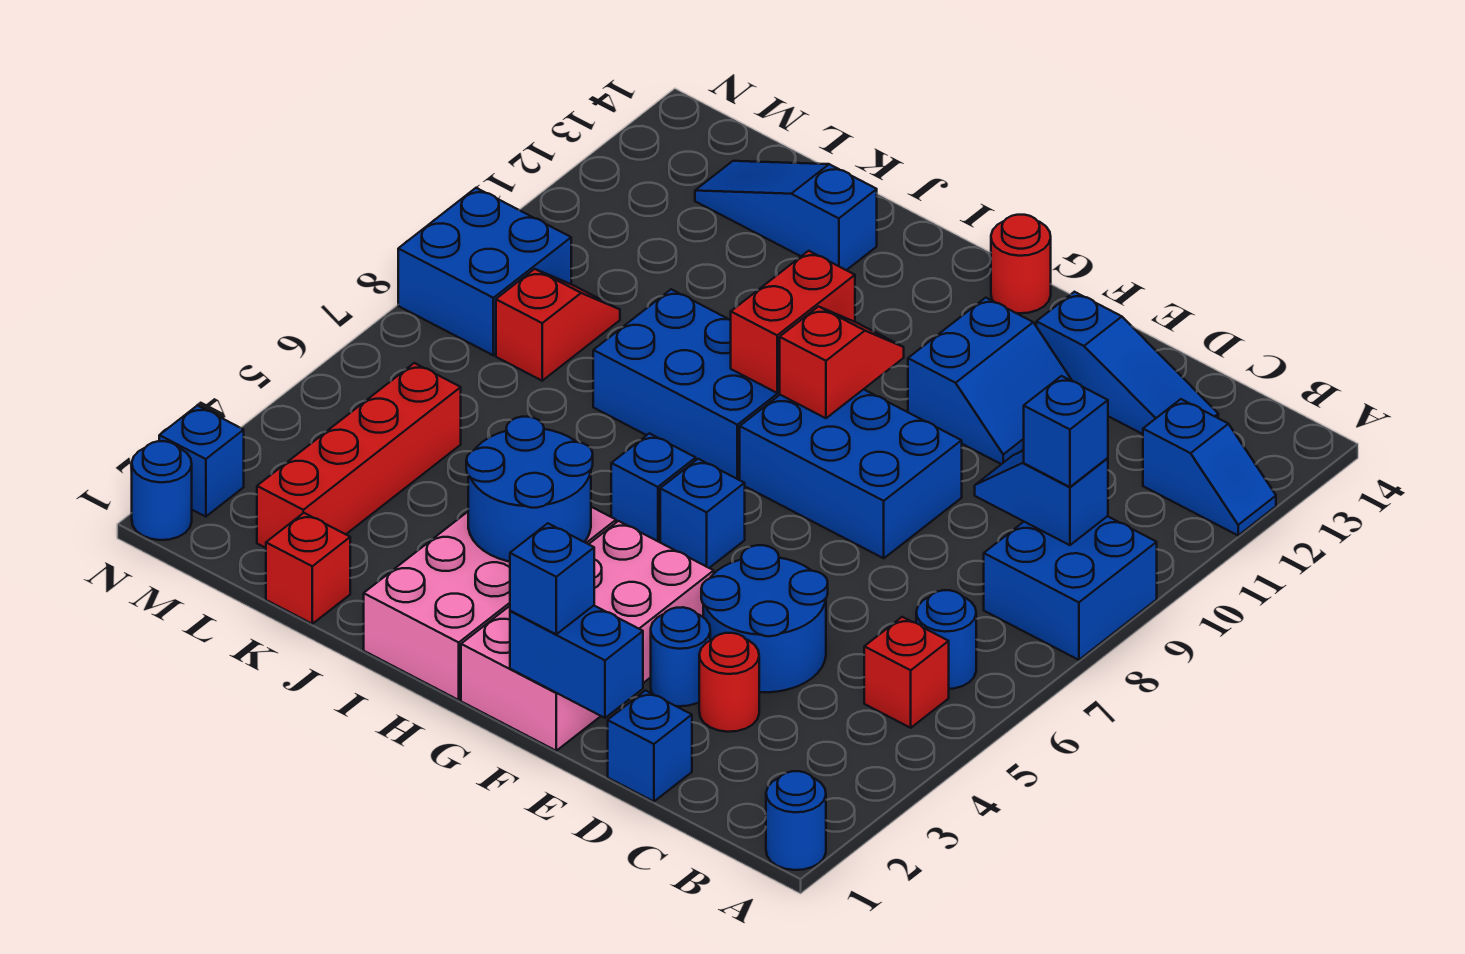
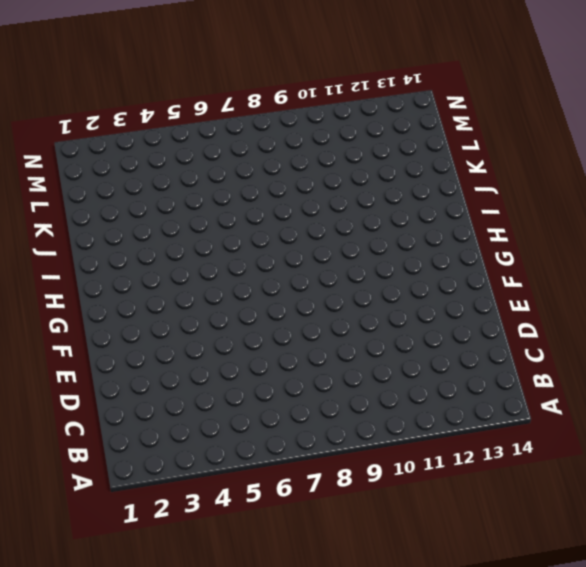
none -> blue round brick A1 level 1
none -> blue brick A8:B9 level 1
none -> blue slope A12:B12 level 1 top B
none -> red brick B5 level 1

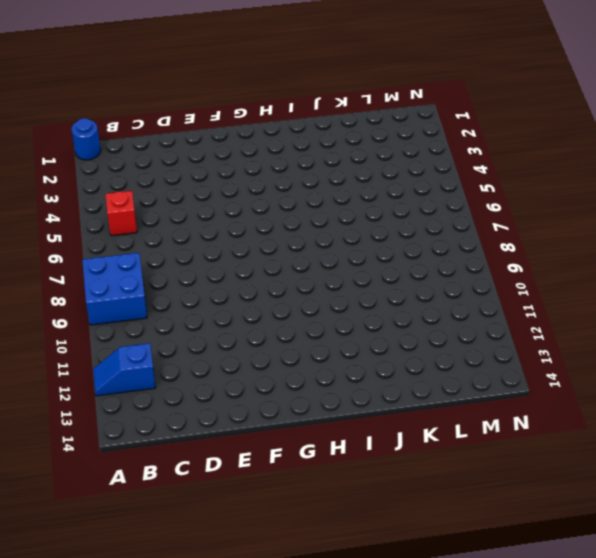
none -> blue round brick B6 level 1
none -> blue slope C13:E13 level 1 top E
none -> blue brick D1 level 1
none -> red round brick D3 level 1

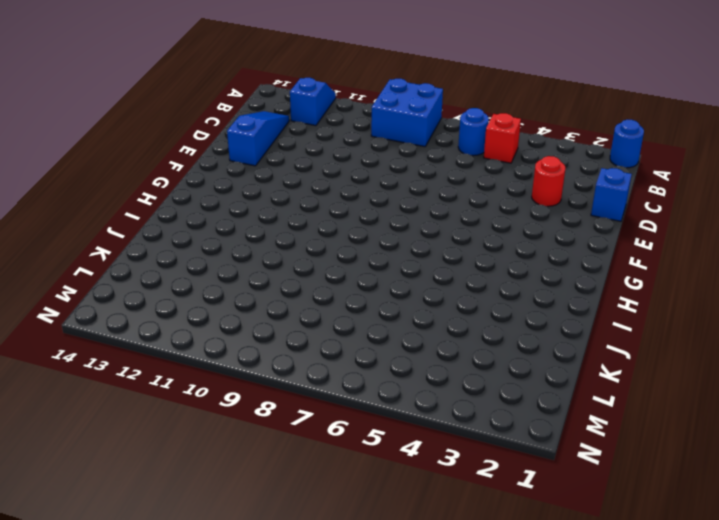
none -> blue round brick D4:E5 level 1
none -> blue round brick E3 level 1
none -> blue brick E8:G9 level 1
none -> blue slope E11:F12 level 1 top F

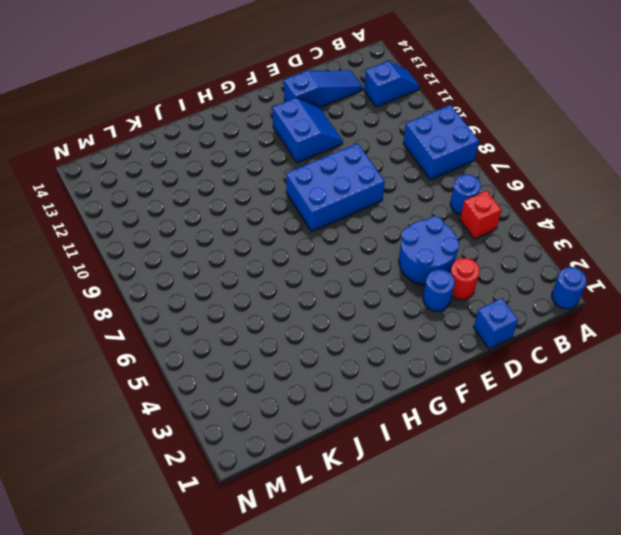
none -> pink brick F1:G4 level 1
none -> blue brick G6 level 1
none -> red round brick G14 level 1
none -> pink brick H1:I4 level 1

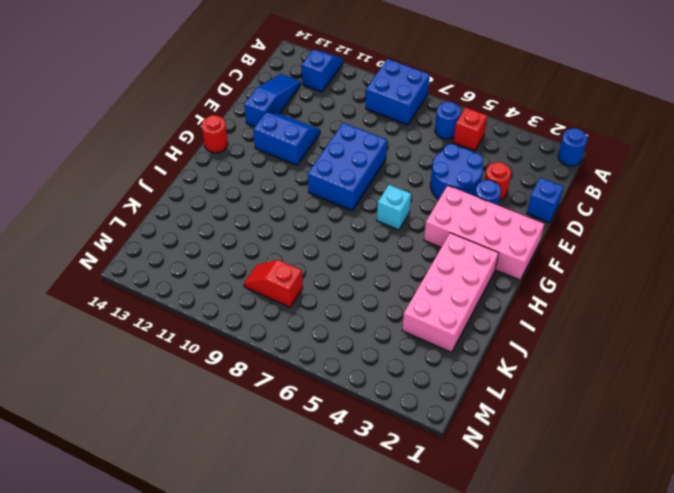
cyan brick G6 level 1 -> blue brick G6 level 1
pink brick H2:K3 level 1 -> pink brick H1:I4 level 1
none -> blue brick H6 level 1
none -> blue brick H8:J9 level 1
none -> blue slope J13:L13 level 1 top J
none -> red brick K1 level 1

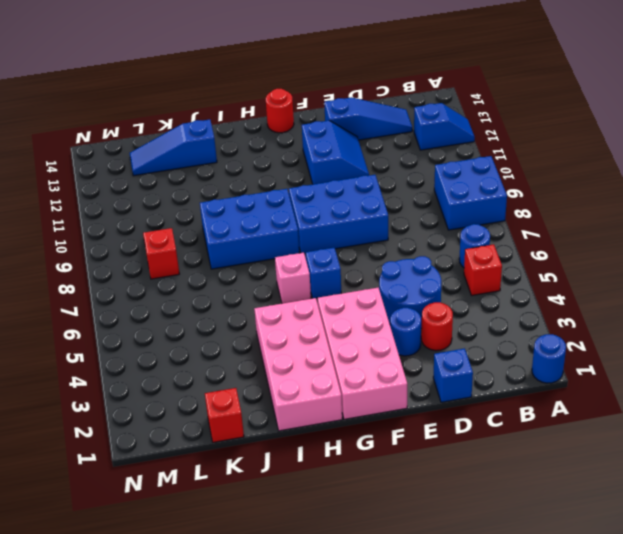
pink brick H6 level 1 -> blue brick H6 level 1
none -> red brick L2:L5 level 1
none -> blue brick M8:N9 level 1
none -> blue round brick N1 level 1
none -> blue brick N2 level 1

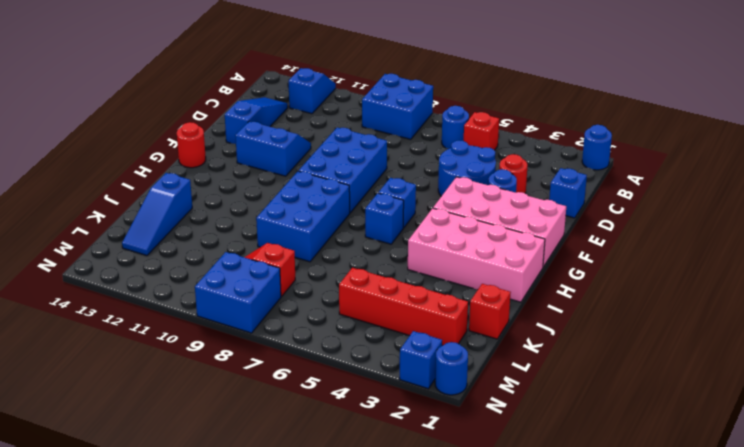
none -> blue slope B9:C9 level 2 top B
none -> blue brick E1:F1 level 2
none -> red slope G9:G10 level 2 top 9
none -> blue round brick H3:I4 level 2

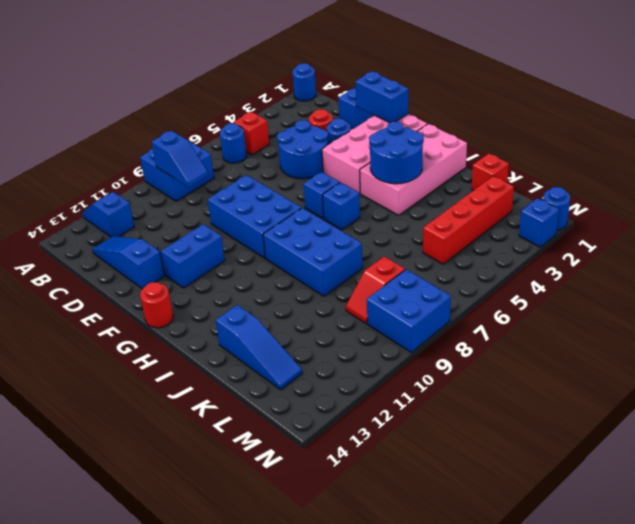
none -> red slope G9:G10 level 2 top 9
none -> red brick H9:H10 level 2
none -> blue brick B9 level 3
none -> blue brick F1 level 3

